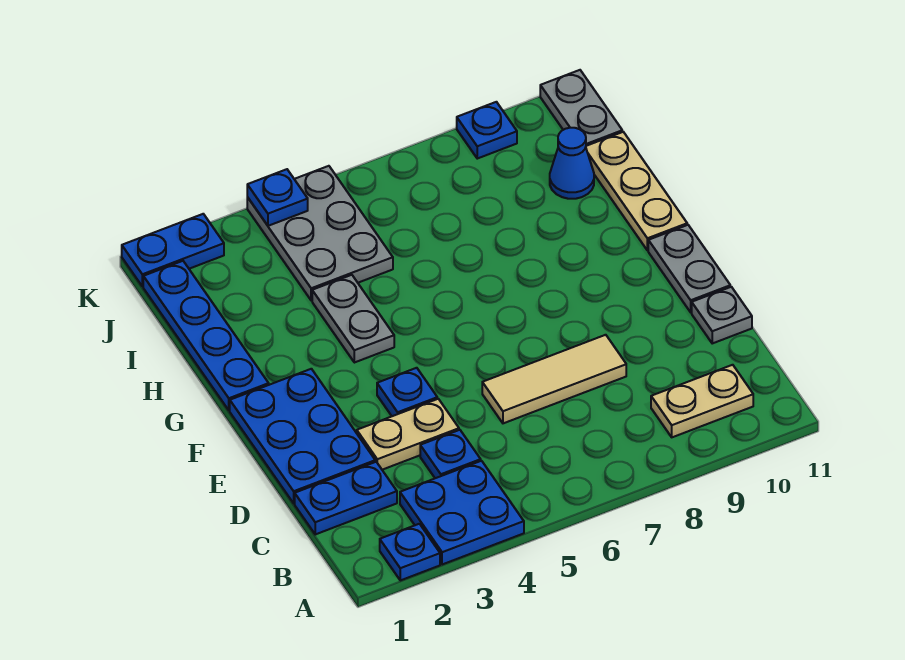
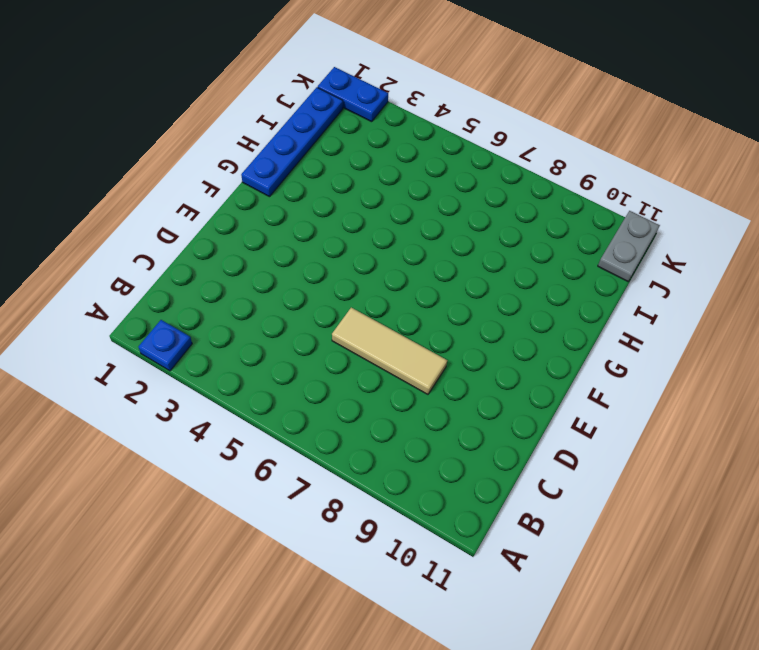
none -> blue plate A3:B4 level 1
none -> tan plate B9:B10 level 1
none -> blue plate C1:C2 level 1

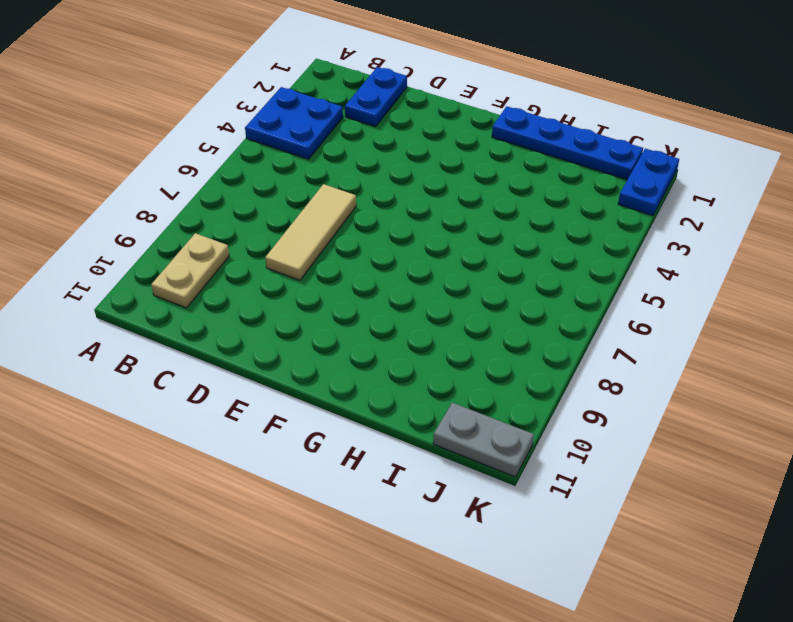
none -> blue plate A2 level 1
none -> blue plate C4 level 1
none -> blue plate D1:F2 level 1

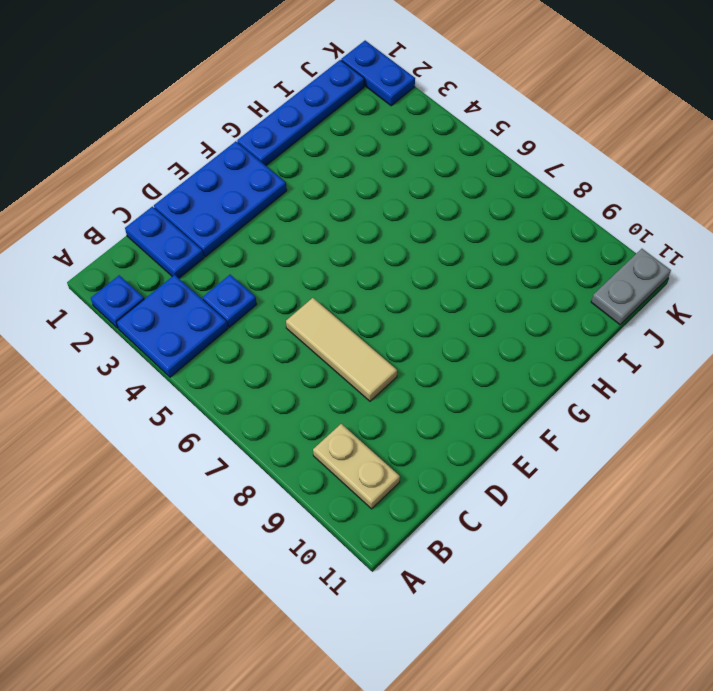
none -> tan plate D3:D4 level 1
none -> grey plate D11 level 1
none -> blue plate E4 level 1

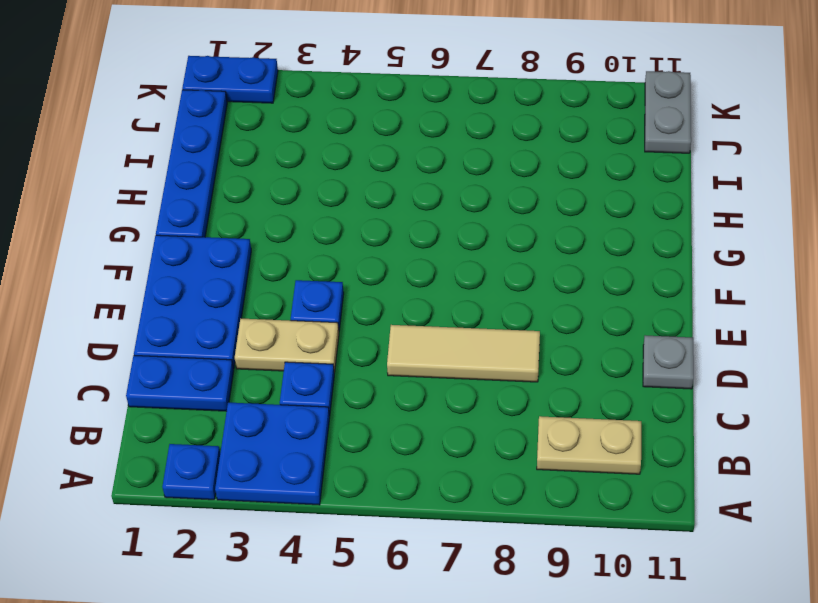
none -> grey plate E11:F11 level 1
none -> grey plate G4:H4 level 1
none -> tan plate G11:I11 level 1

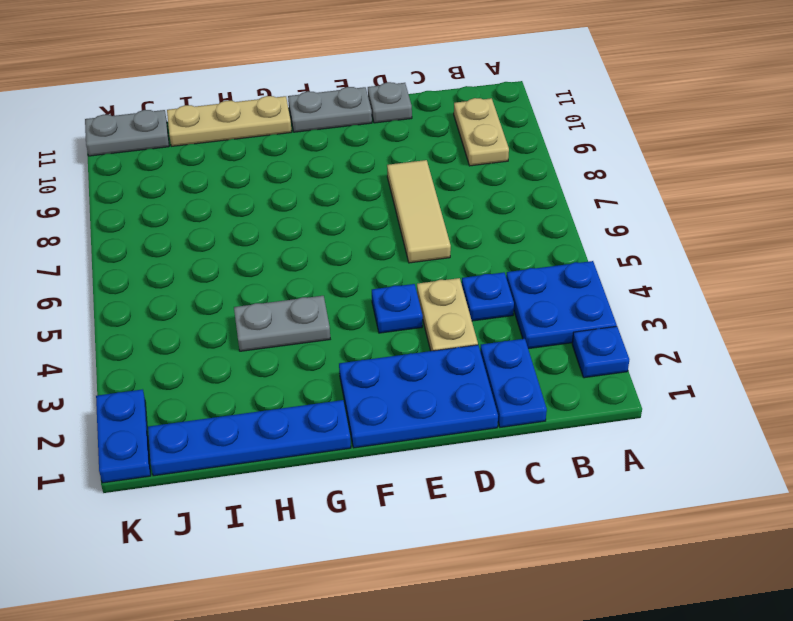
none -> grey plate I4:K5 level 1
none -> blue cone I10 level 1
none -> blue plate K9 level 1

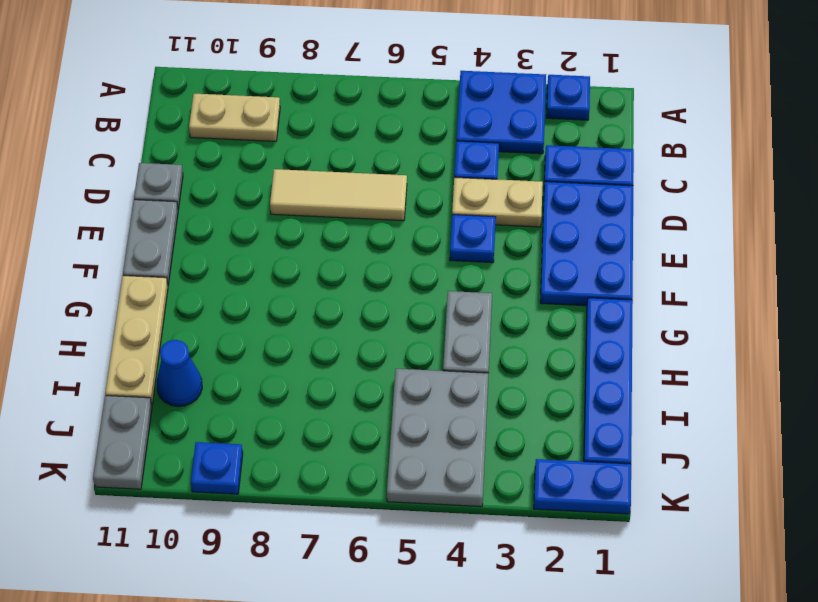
none -> blue plate K4 level 2

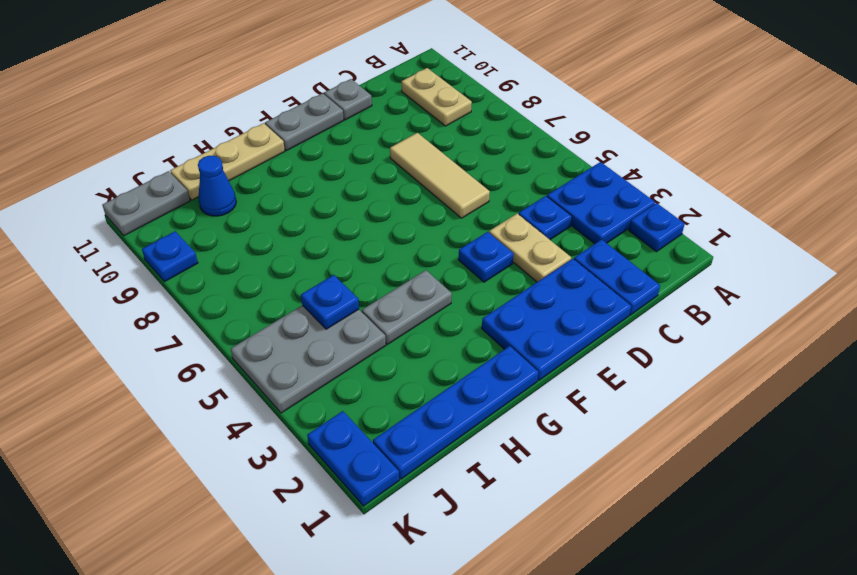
blue plate I5 level 2 -> blue plate K4 level 2

